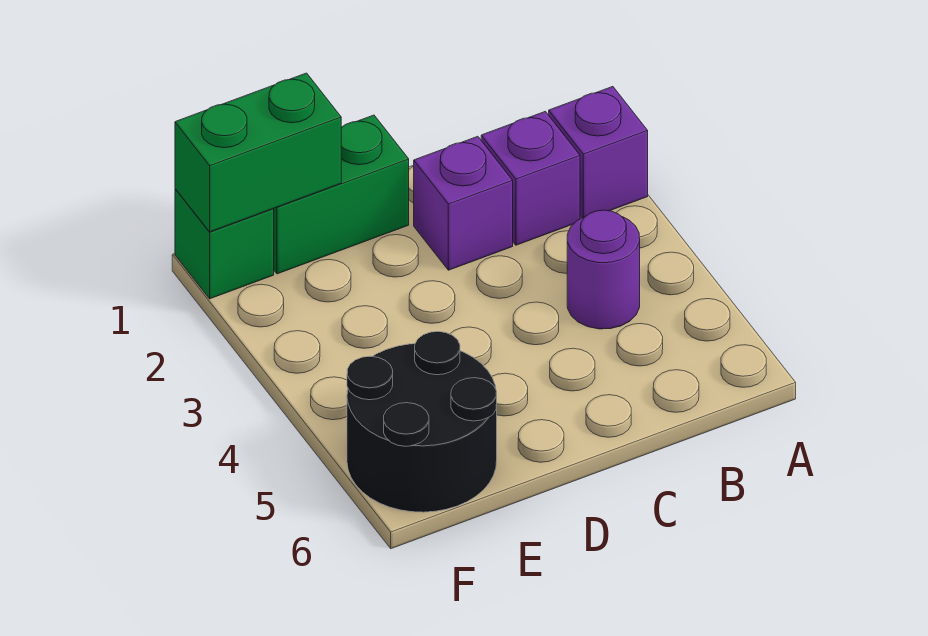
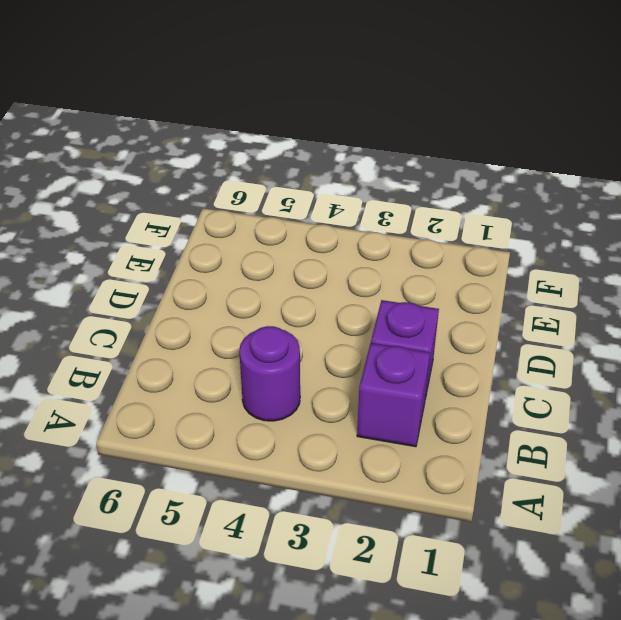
none -> purple brick A2 level 1
none -> green brick D1:E1 level 1

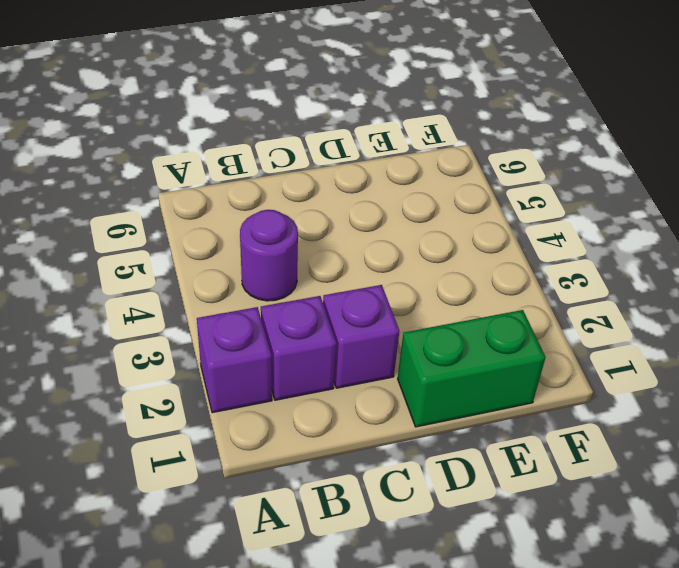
none -> black round brick E5:F6 level 1
none -> green brick F1 level 1

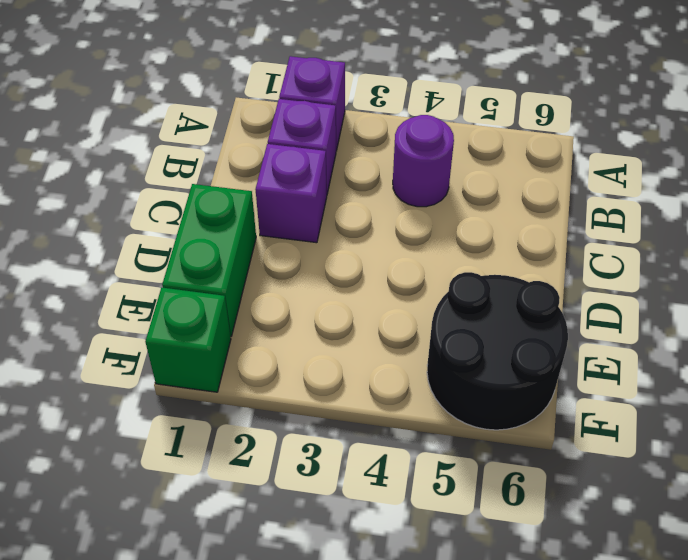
none -> green brick E1:F1 level 2

